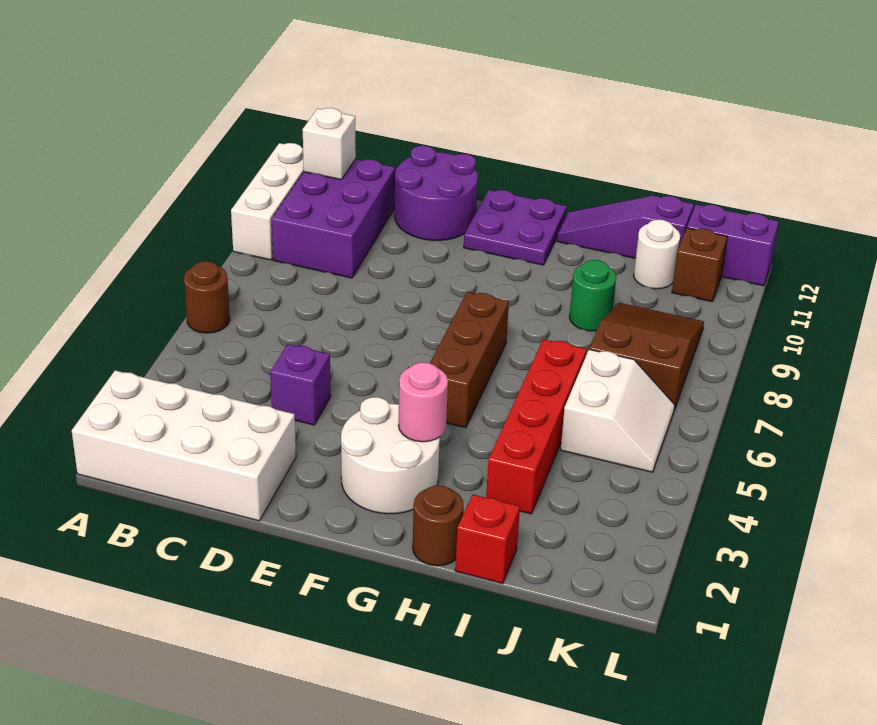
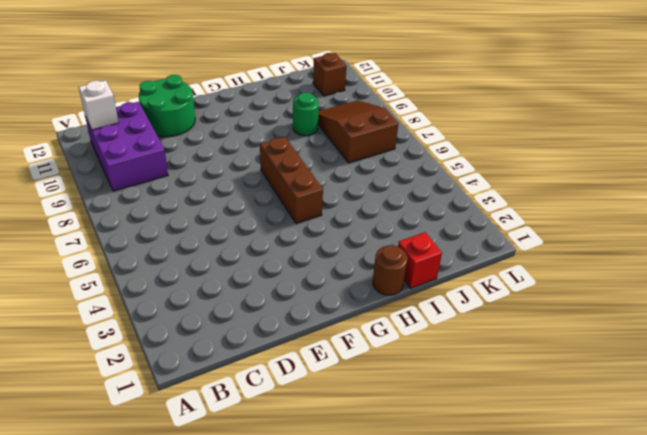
green round brick D11:E12 level 1 -> purple round brick D11:E12 level 1
none -> white brick A1:D2 level 1
none -> brown round brick A6 level 1
none -> white brick A9:A11 level 1

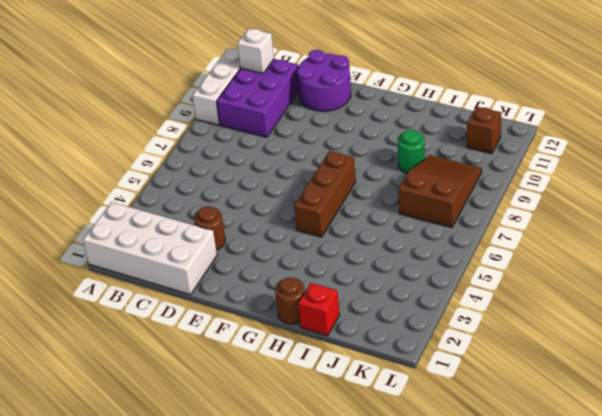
brown round brick D3 level 1 -> brown round brick A6 level 1
none -> purple brick D4 level 1
none -> white round brick F2:G3 level 1
none -> purple plate F11:G12 level 1

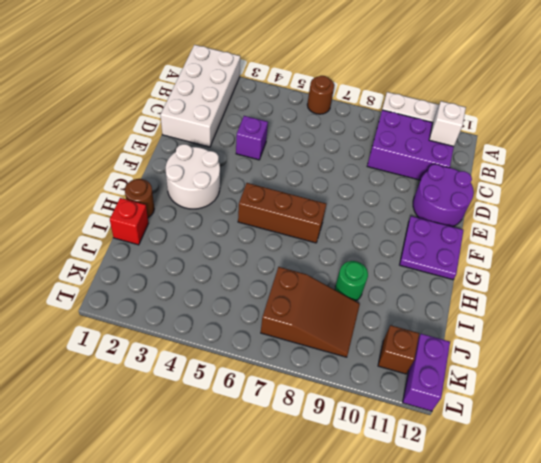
none -> purple slope H12:J12 level 1 top J
none -> red brick I3:I6 level 1
none -> white slope J5:K6 level 1 top J

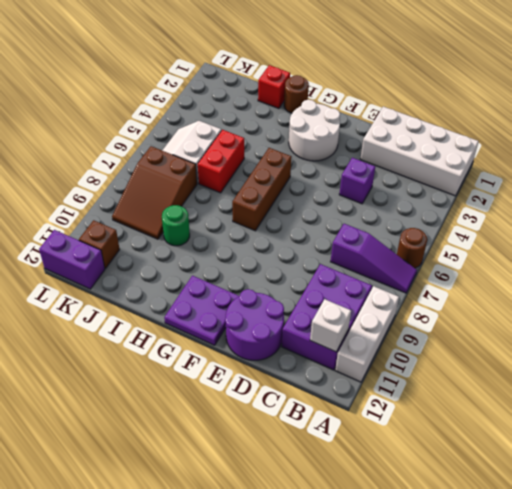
purple slope A7:C7 level 1 top C -> purple slope H12:J12 level 1 top J
red brick I5:I6 level 1 -> red brick I3:I6 level 1
none -> white round brick J11 level 1
none -> pink round brick G3 level 2

